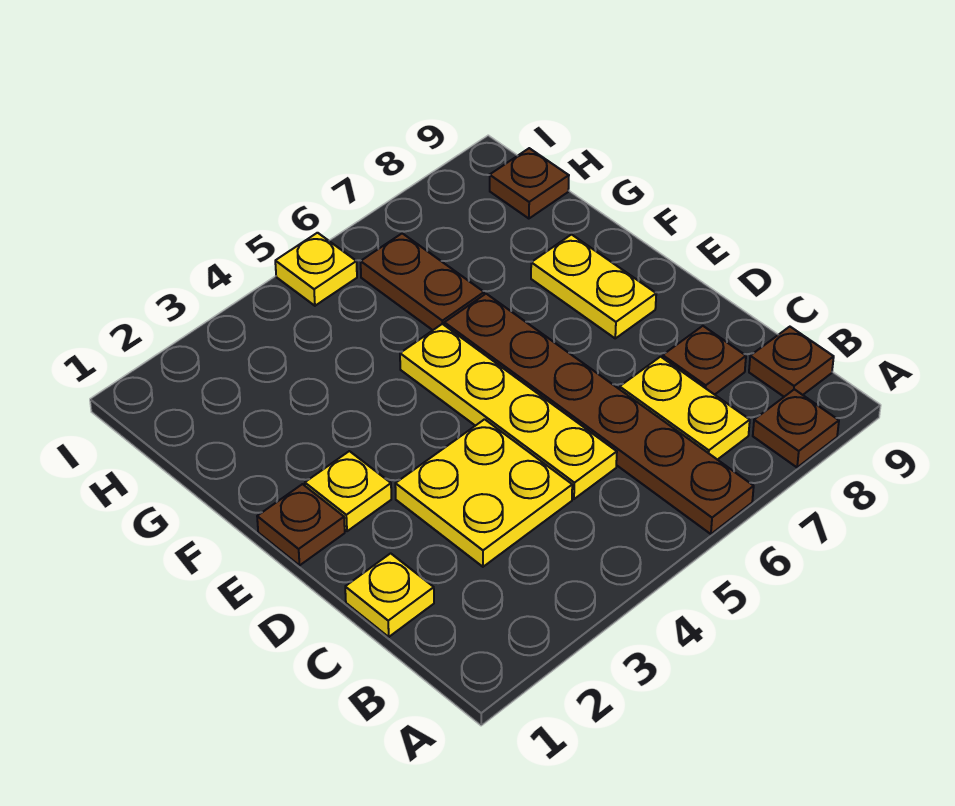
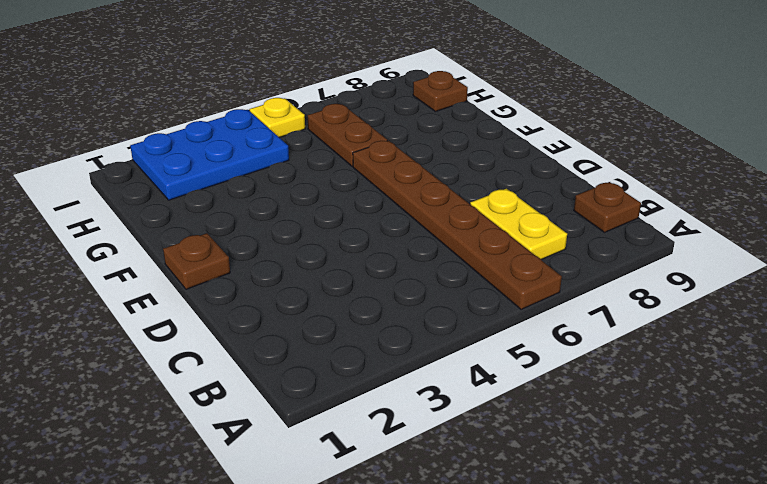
blue plate H2:I4 level 1 -> none
none -> brown plate A8 level 1
none -> yellow plate C1 level 1
none -> yellow plate C3:D4 level 1

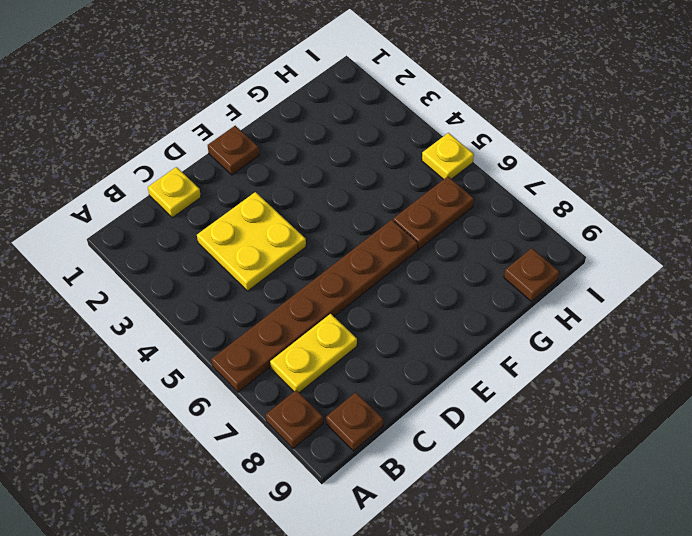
none -> yellow plate C5:F5 level 1
none -> brown plate C8 level 1
none -> yellow plate E2 level 1

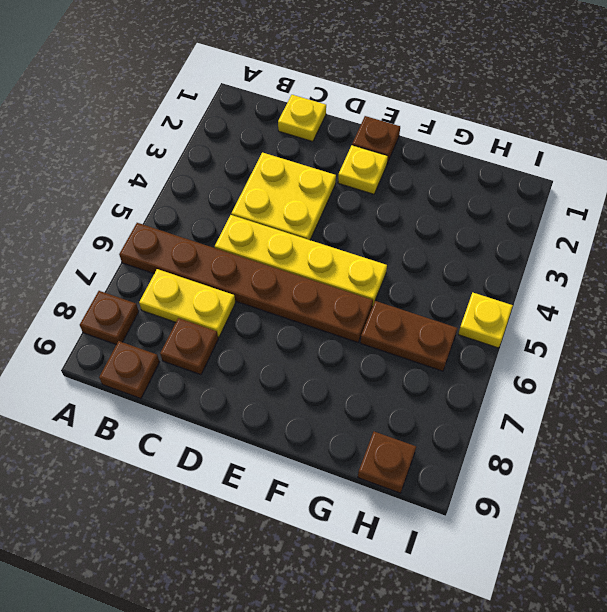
none -> yellow plate E8:F8 level 1

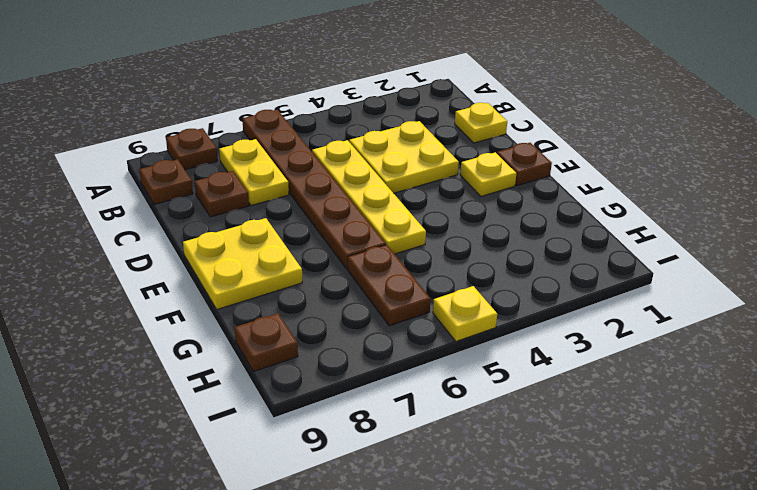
yellow plate E8:F9 level 1 -> yellow plate E8:F8 level 1

